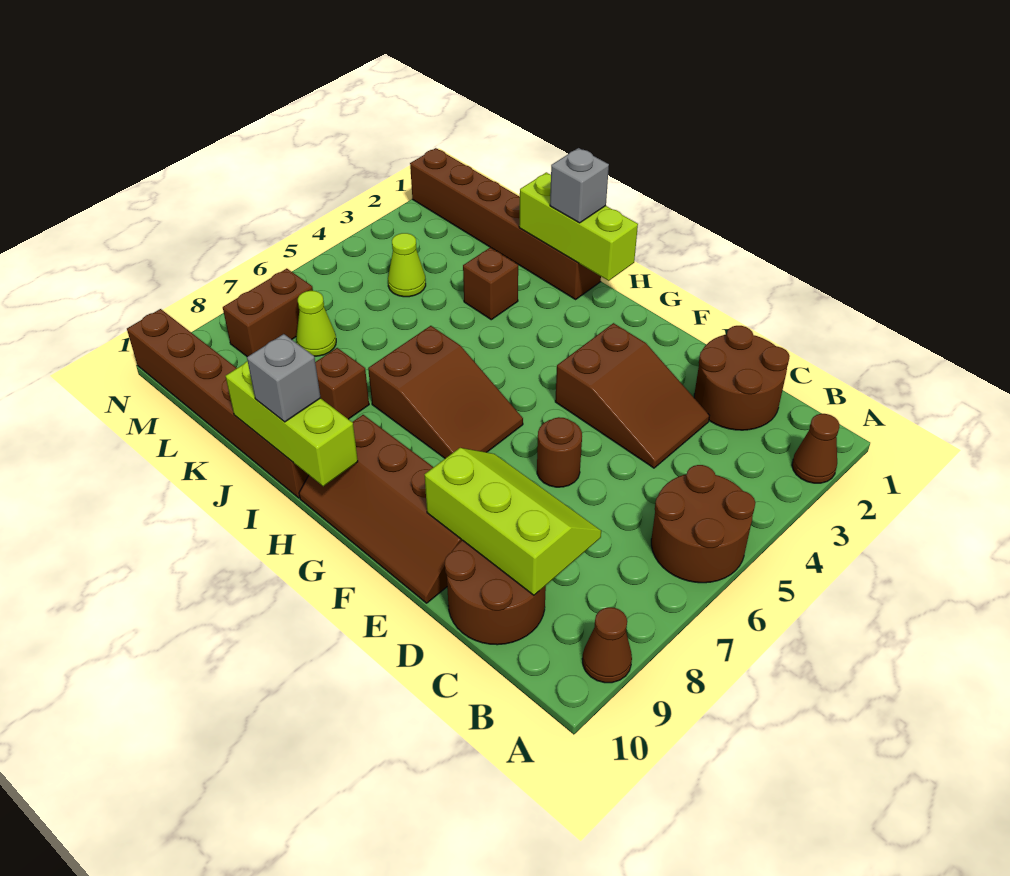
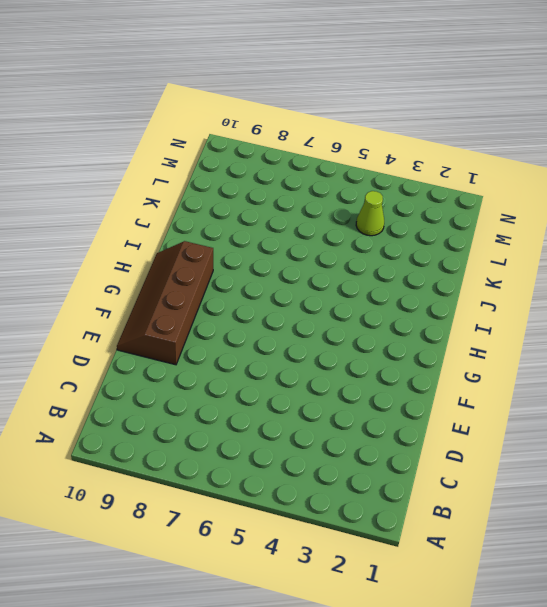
none -> brown cone A2 level 1
none -> brown round brick A5:B6 level 1
none -> brown cone A9 level 1

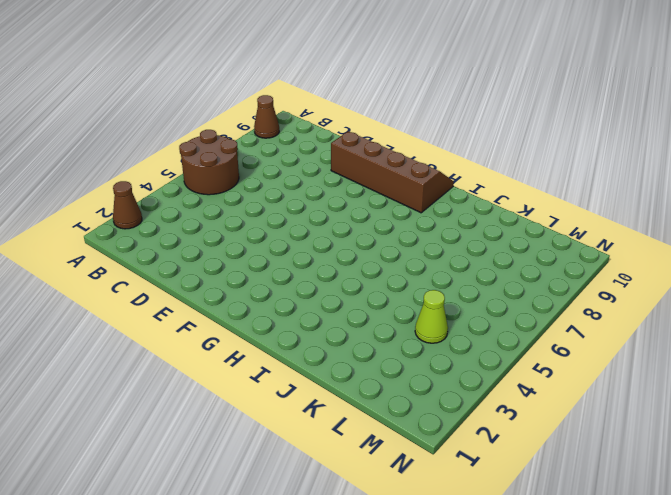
none -> brown round brick C1:D2 level 1
none -> brown round brick C9:D10 level 1
none -> brown slope D3:F4 level 1 top F

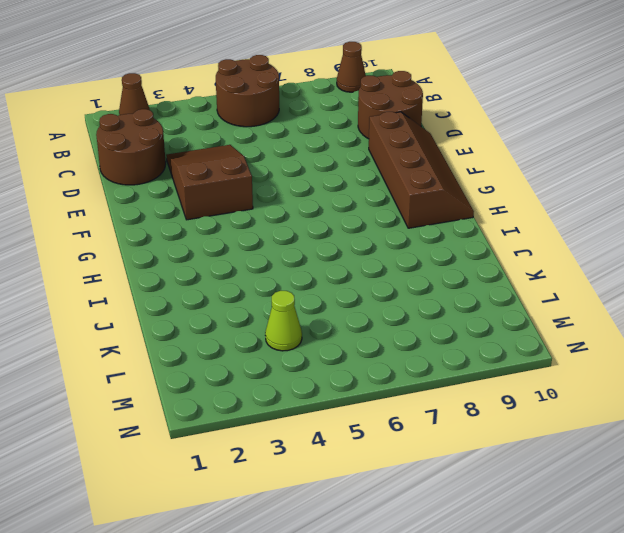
none -> brown round brick E6 level 1
none -> brown slope G6:I7 level 1 top I
none -> brown brick I1:N1 level 1

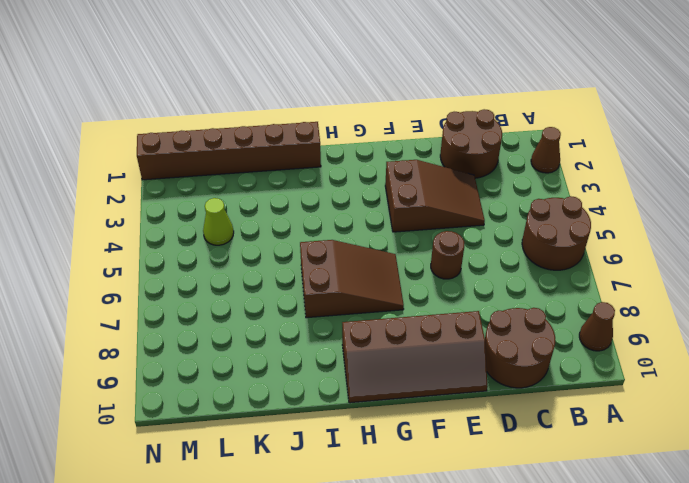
none -> brown brick I10:N10 level 1
none -> brown brick J3 level 1
none -> brown brick J8 level 1

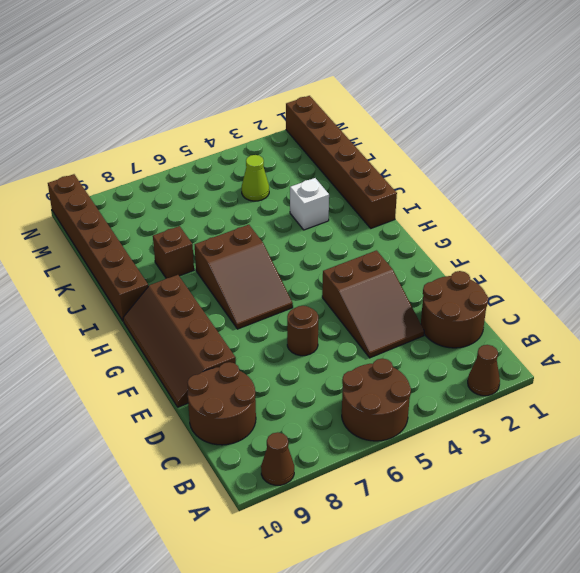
white brick J3 level 1 -> brown brick J3 level 1
none -> lime cone L7 level 1
none -> brown brick M7:M8 level 1
none -> lime slope C8:E9 level 2 top 9

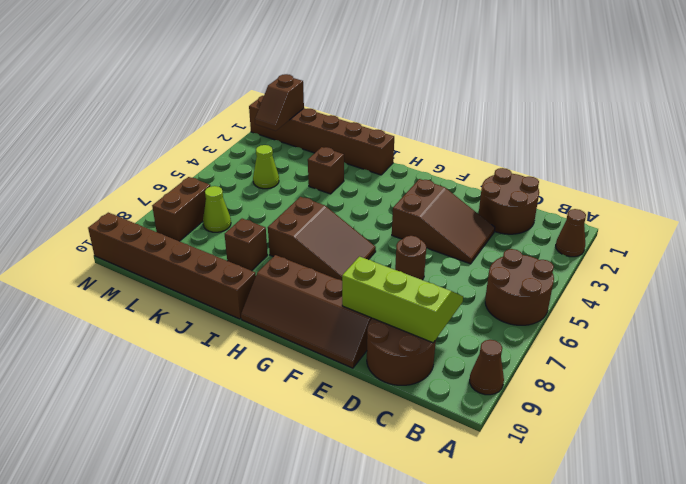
brown slope M1:M2 level 2 top 1 -> none
none -> lime brick H1:J1 level 2
none -> lime brick H10:J10 level 2
none -> grey brick I1 level 3

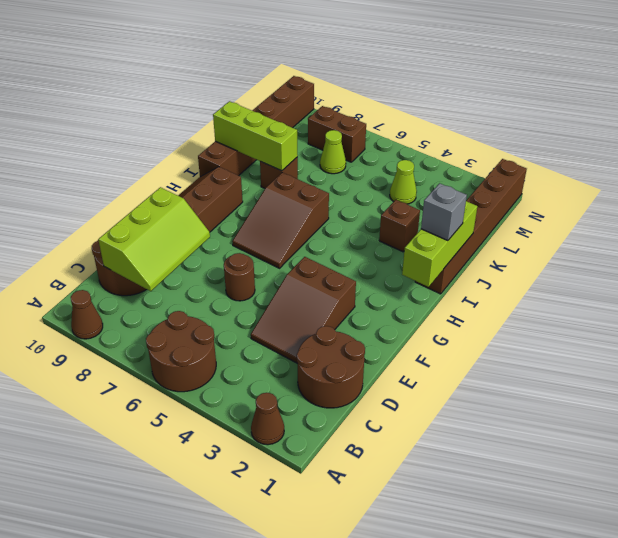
lime brick J8:J10 level 2 -> lime brick H10:J10 level 2
none -> grey brick I10 level 3

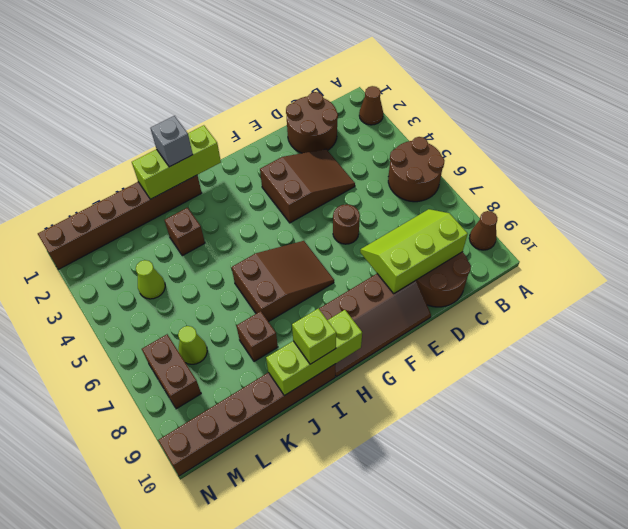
lime brick I10 level 3 -> grey brick I10 level 3

